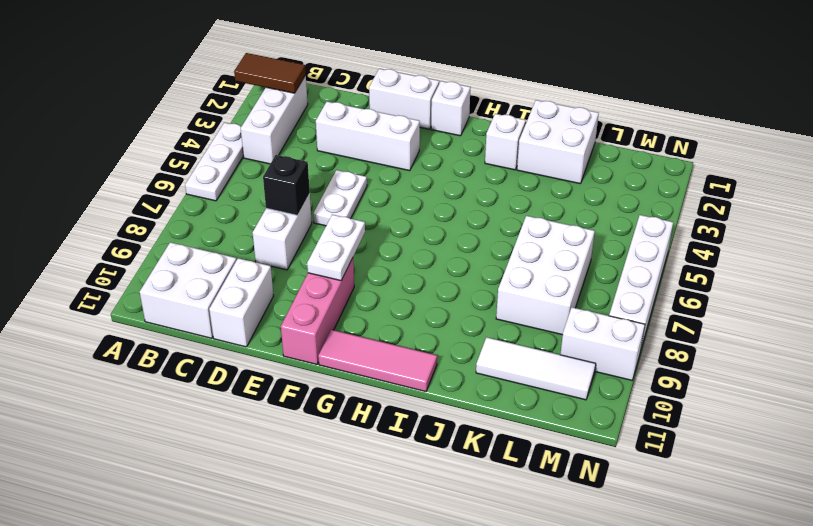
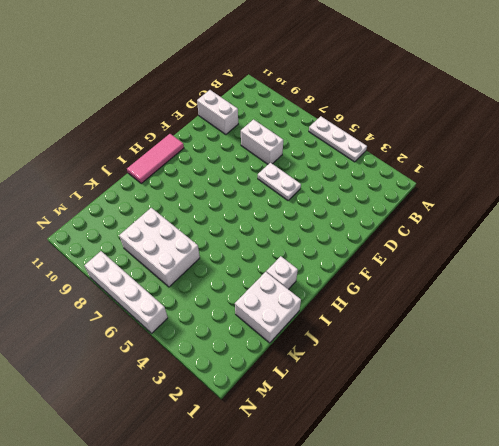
none -> white brick B2:B4 level 1
none -> white brick B10:C11 level 1
none -> white brick D3:F3 level 1

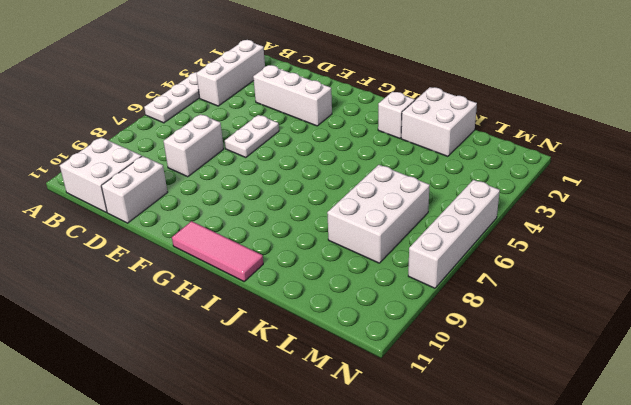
none -> white brick E1:F1 level 1
none -> pink brick F9:F11 level 1
none -> white brick G1 level 1

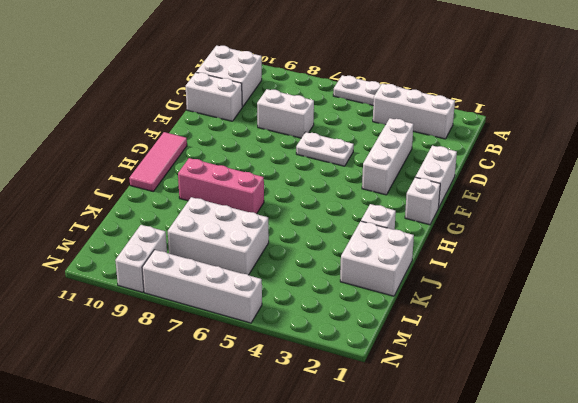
pink brick I7:I9 level 1 -> pink brick F9:F11 level 1
none -> white tile K10:M10 level 1
none -> brown tile A2:B2 level 2
none -> black brick D7 level 2

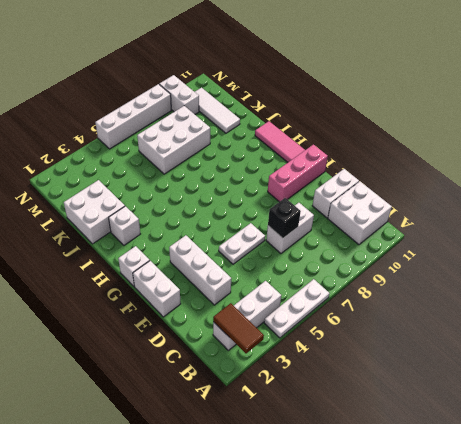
none -> white plate F8:F9 level 2

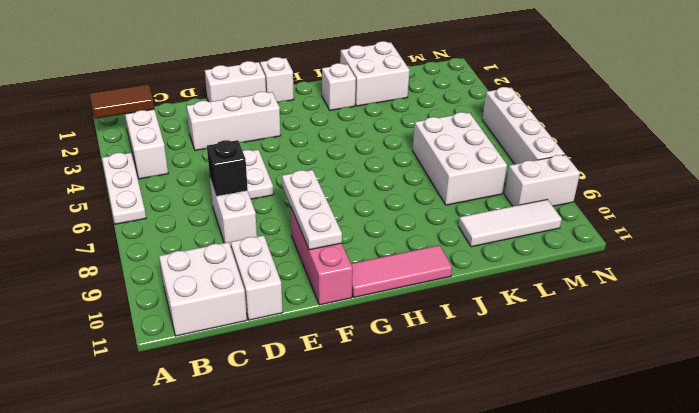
white plate F8:F10 level 2 -> white plate F8:F9 level 2

